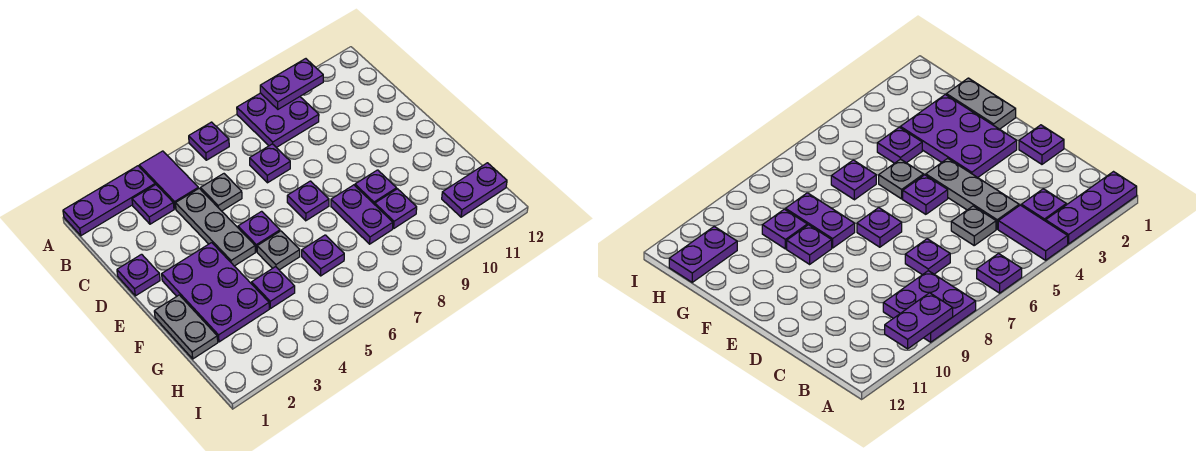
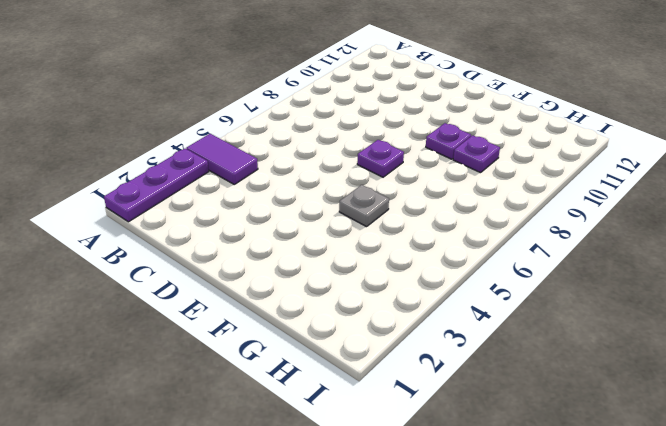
none -> purple plate A6 level 1
none -> purple plate A8:B9 level 1
none -> purple plate B3 level 1

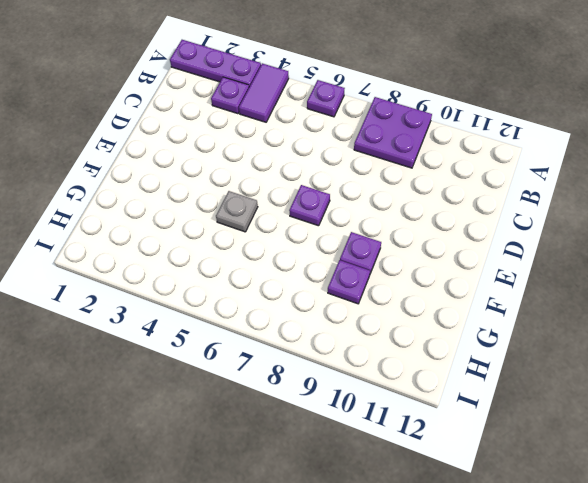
none -> grey plate C4:E4 level 1
none -> grey plate C5 level 1
none -> purple plate C7 level 1

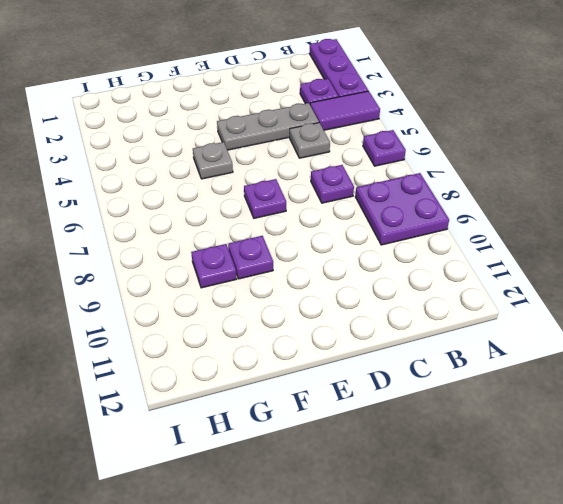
none -> purple plate D1 level 1
none -> purple plate E2:G3 level 1
none -> purple plate E5 level 1

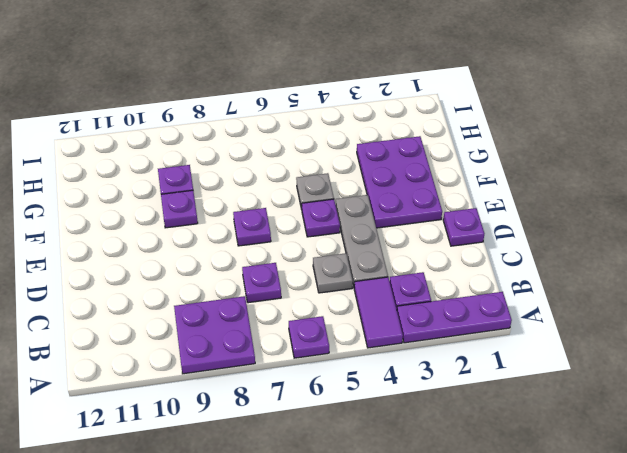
none -> grey plate F1:G1 level 1
none -> purple plate F8:G8 level 1
none -> purple plate G4 level 1

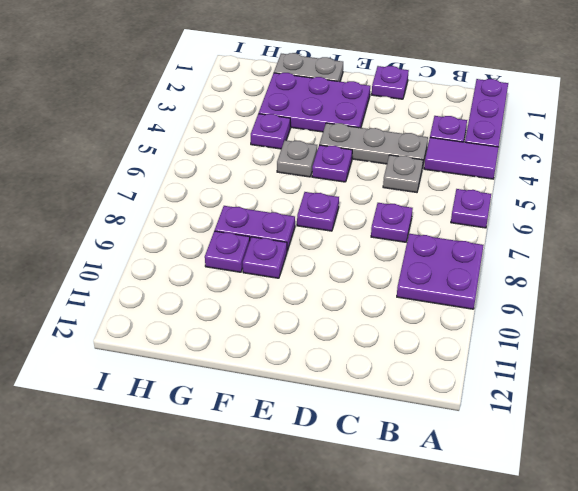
none -> purple plate G6 level 1
none -> purple plate H11:H12 level 1
none -> purple plate A9:A10 level 2

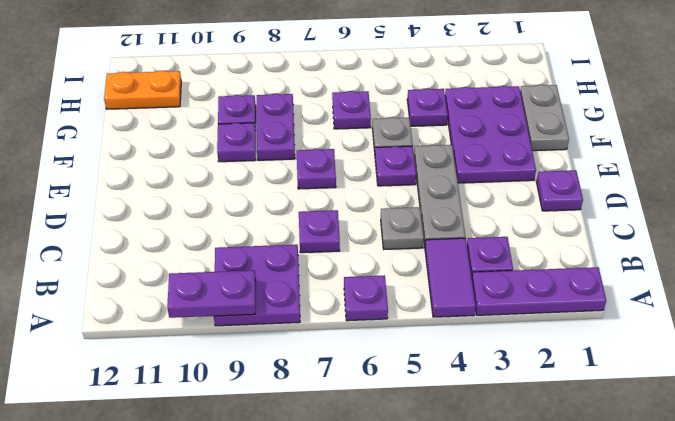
orange plate H11:H12 level 1 -> purple plate H11:H12 level 1

